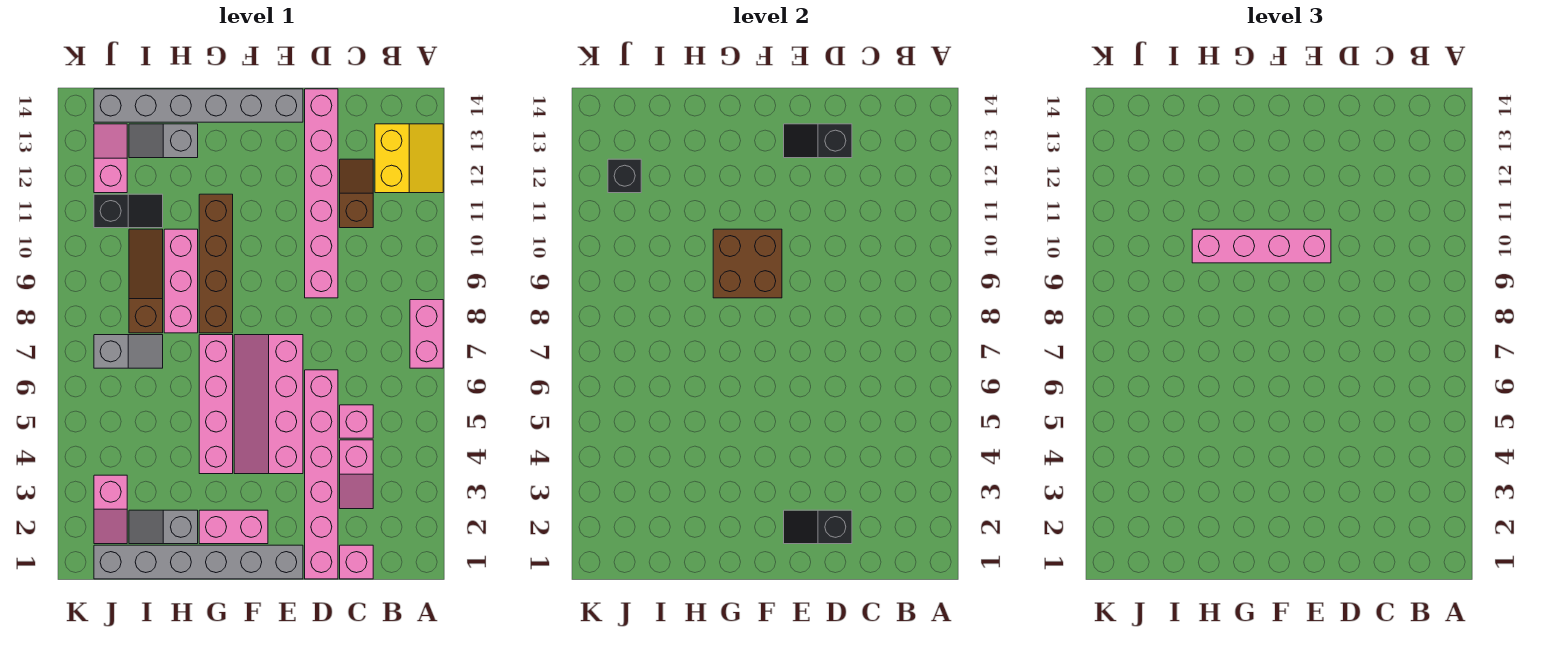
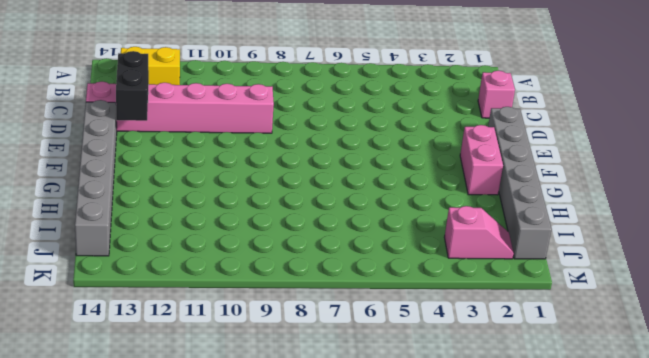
black brick D13:E13 level 2 -> black slope D13:E13 level 2 top D
none -> pink brick A7:A8 level 1
none -> pink slope C3:C4 level 1 top 4
none -> pink brick C5 level 1

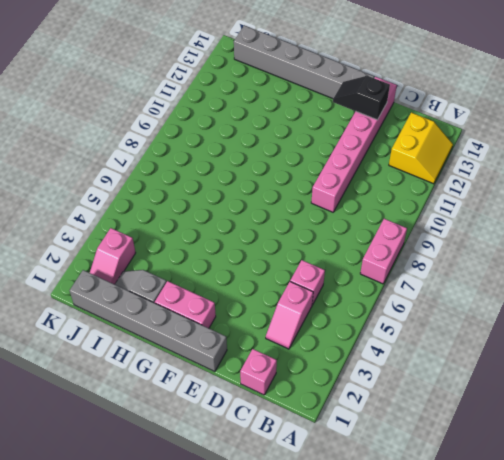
none -> brown slope C11:C12 level 1 top 11
none -> pink brick D1:D6 level 1
none -> pink slope E4:F7 level 1 top E

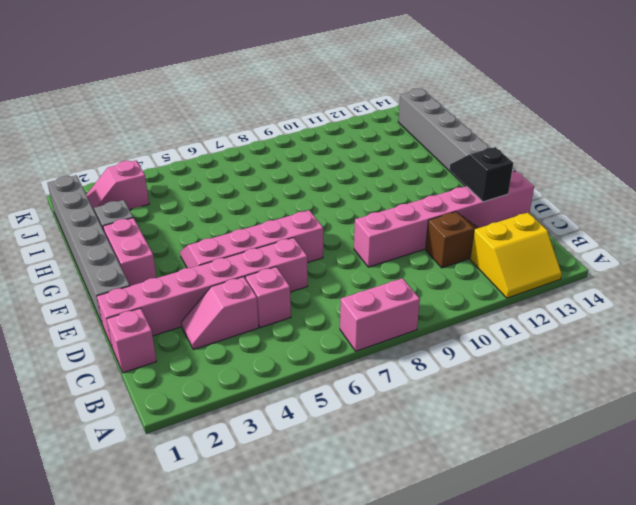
none -> pink brick G4:G7 level 1
none -> brown brick G8:G11 level 1
none -> pink brick H8:H10 level 1

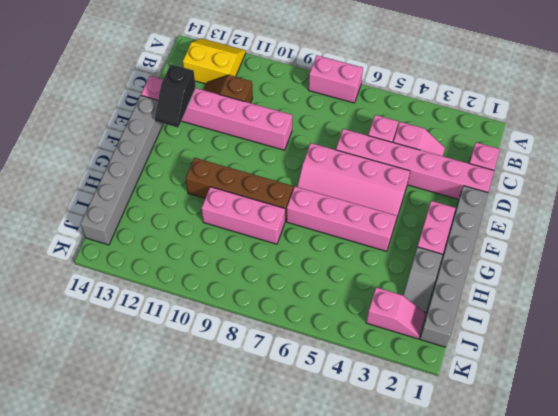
none -> grey slope H13:I13 level 1 top H
none -> grey slope I7:J7 level 1 top J
none -> brown slope I8:I10 level 1 top 8

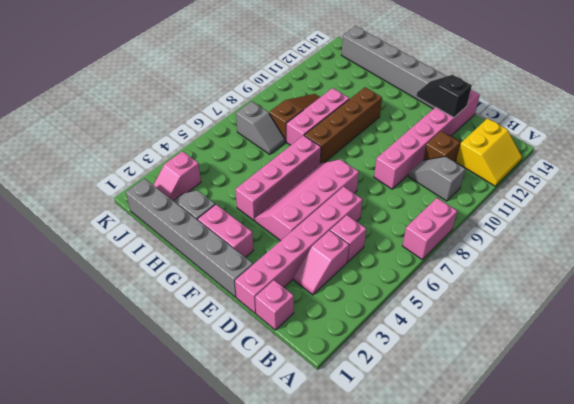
grey slope B10:C10 level 1 top B -> grey slope H13:I13 level 1 top H
none -> black slope I11:J11 level 1 top J
none -> pink slope J12:J13 level 1 top 12
none -> black slope D2:E2 level 2 top D

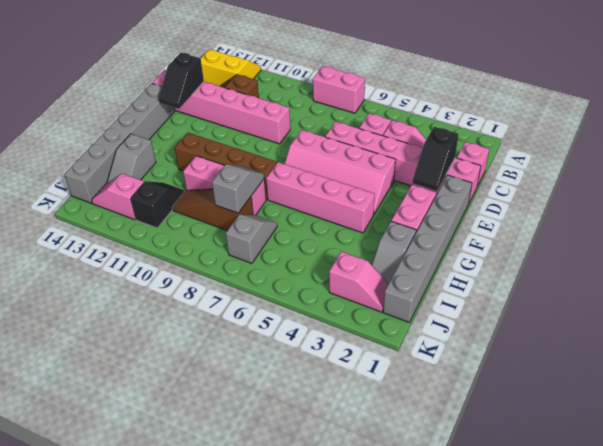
grey slope H8:I8 level 2 top I -> none
none -> brown brick F9:G10 level 2
none -> black brick J12 level 2
none -> pink brick E10:H10 level 3

